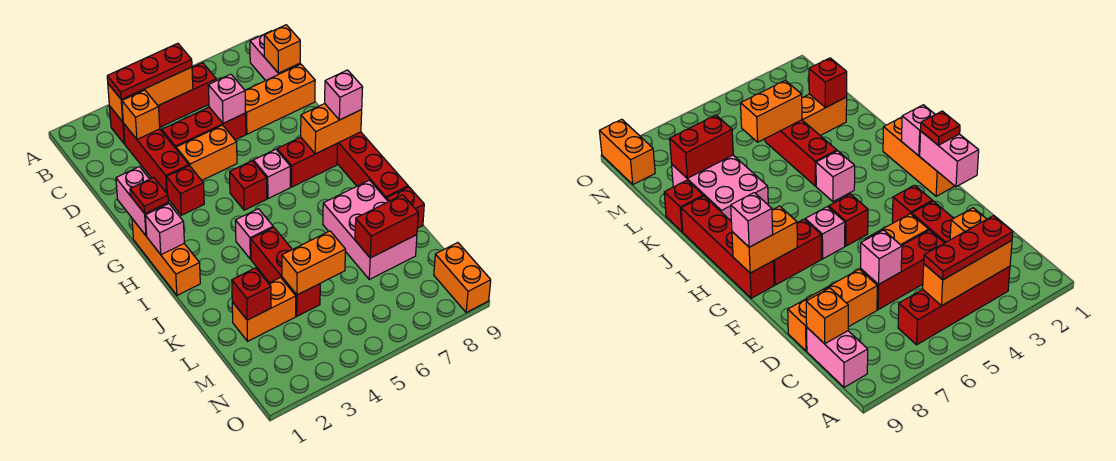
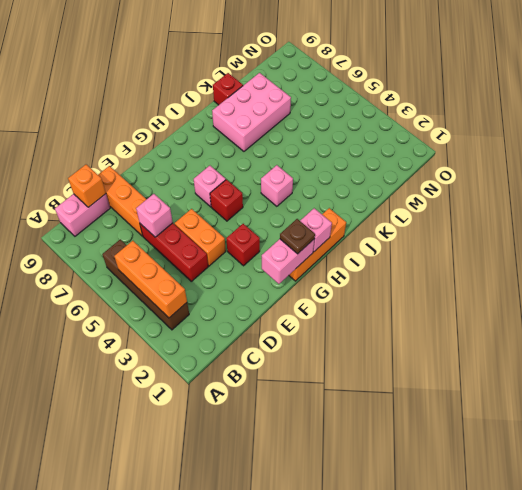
brown brick B3:B6 level 1 -> red brick B3:B6 level 1
brown plate G1 level 3 -> red plate G1 level 3
none -> red brick C3:E3 level 1
none -> red brick G7:G8 level 1
none -> red brick G9:J9 level 1
none -> red brick J4:L4 level 1

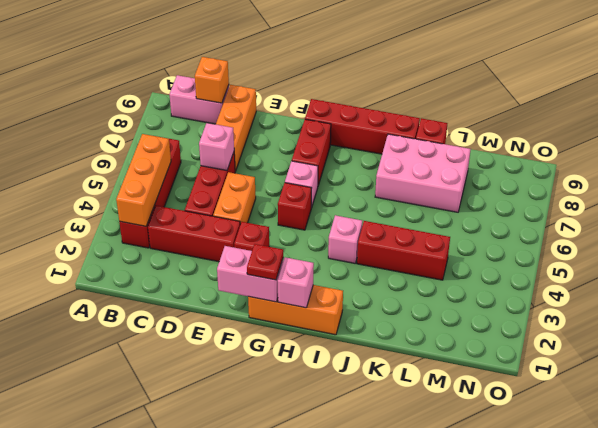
none -> orange brick L2:L3 level 1
none -> orange brick N9:O9 level 1
none -> orange brick C3 level 2
none -> orange brick G8:G9 level 2

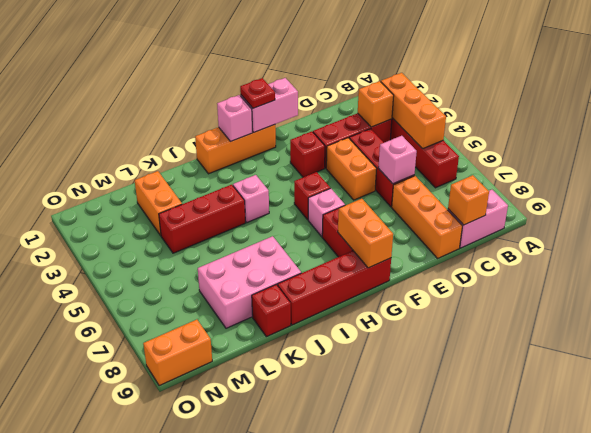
none -> red brick L2 level 2
none -> orange brick L4:L5 level 2
none -> red brick L7:L8 level 2
none -> red plate B3:B5 level 3

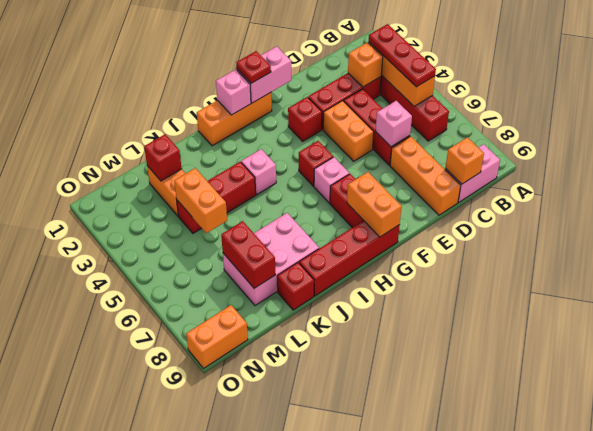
none -> pink brick G9 level 3

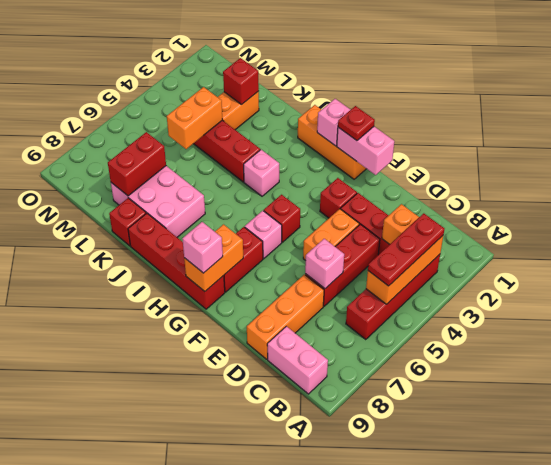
none -> orange brick N9:O9 level 1
none -> orange brick C9 level 2

